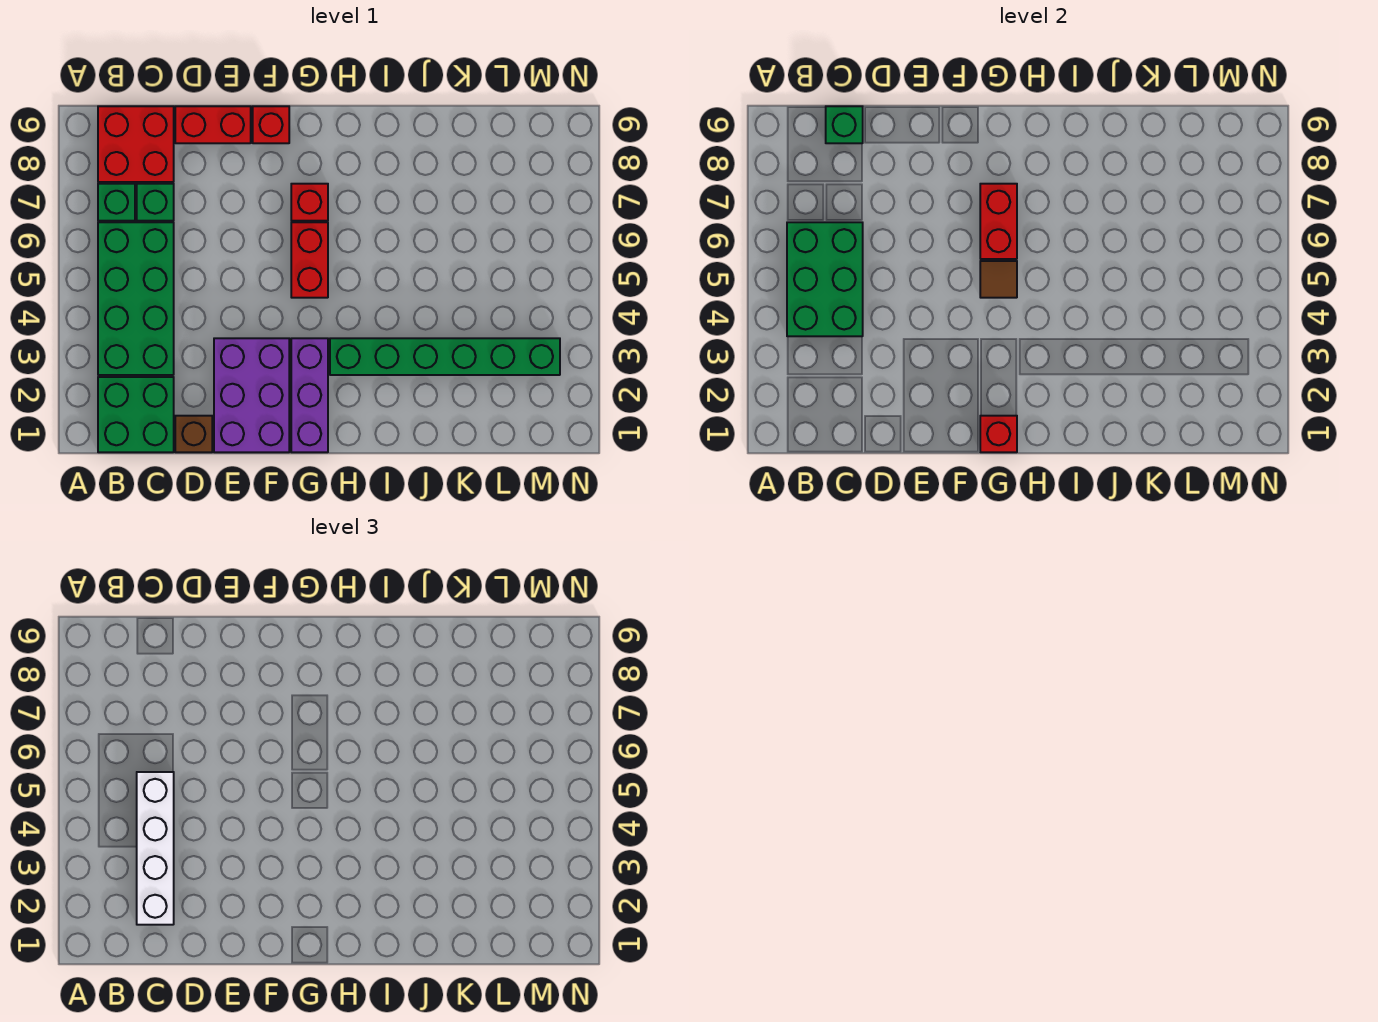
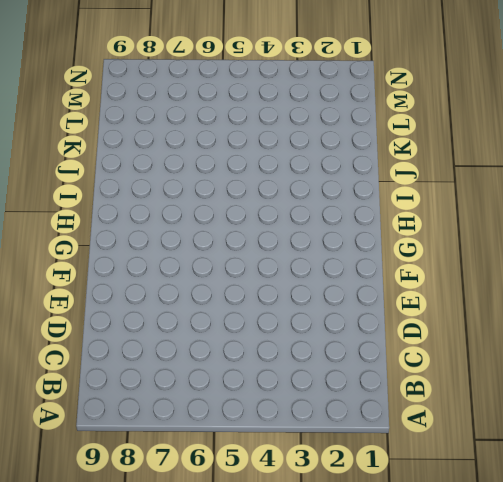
none -> green brick B1:C2 level 1
none -> green brick B3:C6 level 1
none -> green brick B7 level 1

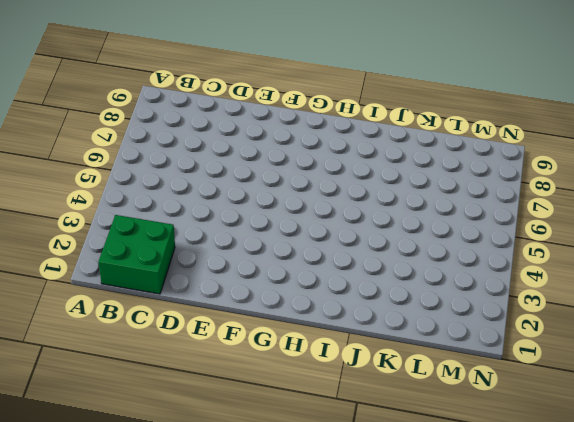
none -> green brick B3:C6 level 1
none -> green brick B7 level 1
none -> red brick B8:C9 level 1

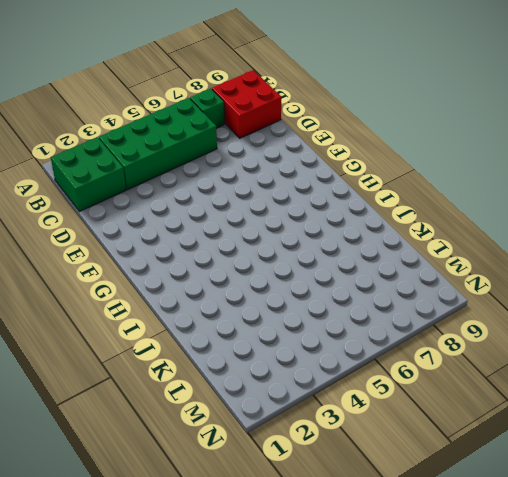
none -> green brick C7 level 1
none -> brown brick D1 level 1
none -> red brick D9:E9 level 1

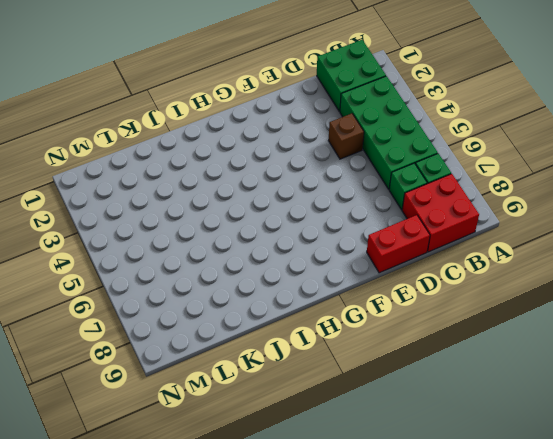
brown brick D4 level 1 -> brown brick D1 level 1
none -> purple brick E1:F3 level 1
none -> red brick F9 level 1
none -> purple brick G1:G3 level 1

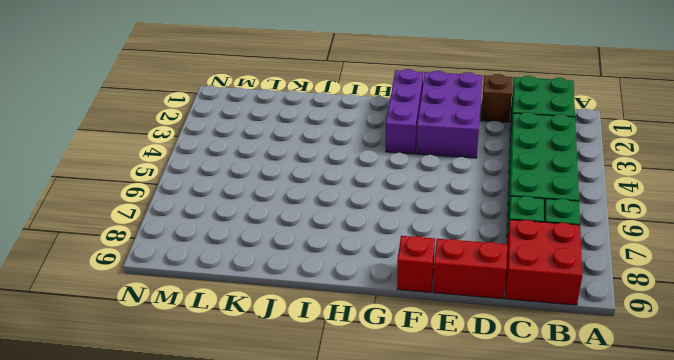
none -> red brick G5:G6 level 1
none -> red brick G7 level 1
none -> green brick H3:M3 level 1

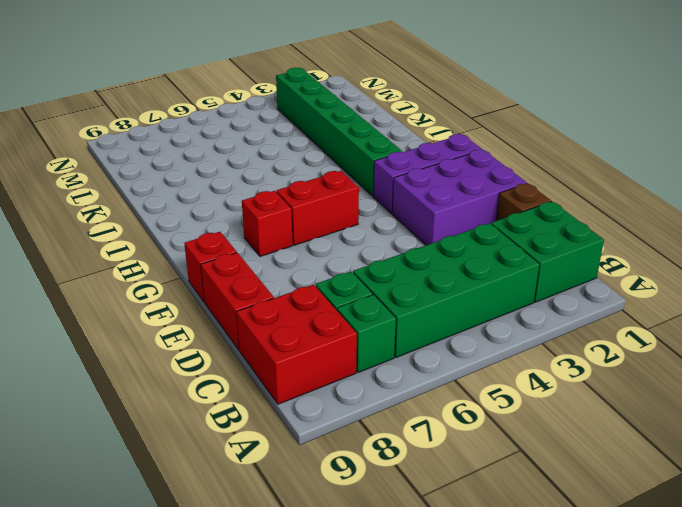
none -> green brick B4:C6 level 2
none -> green brick C9 level 2
none -> red brick G1 level 2

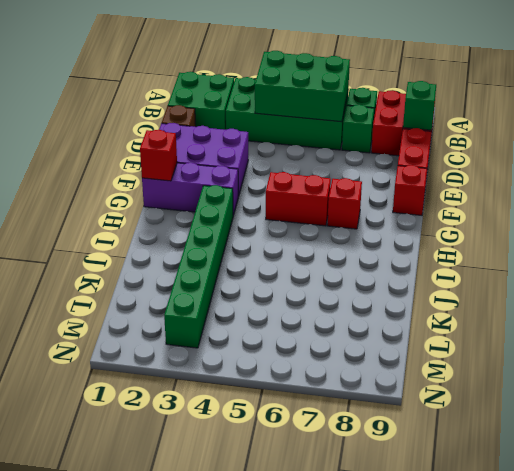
none -> brown tile G5 level 2
none -> red brick G6:G7 level 2
none -> white brick C2:C5 level 3

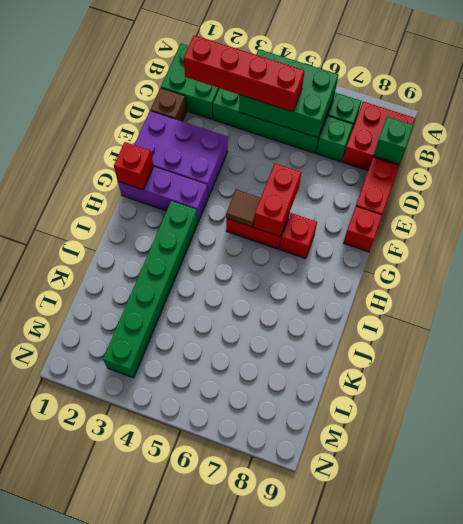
red brick C2:C5 level 3 -> white brick C2:C5 level 3
red brick F6:G6 level 2 -> red brick G6:G7 level 2

